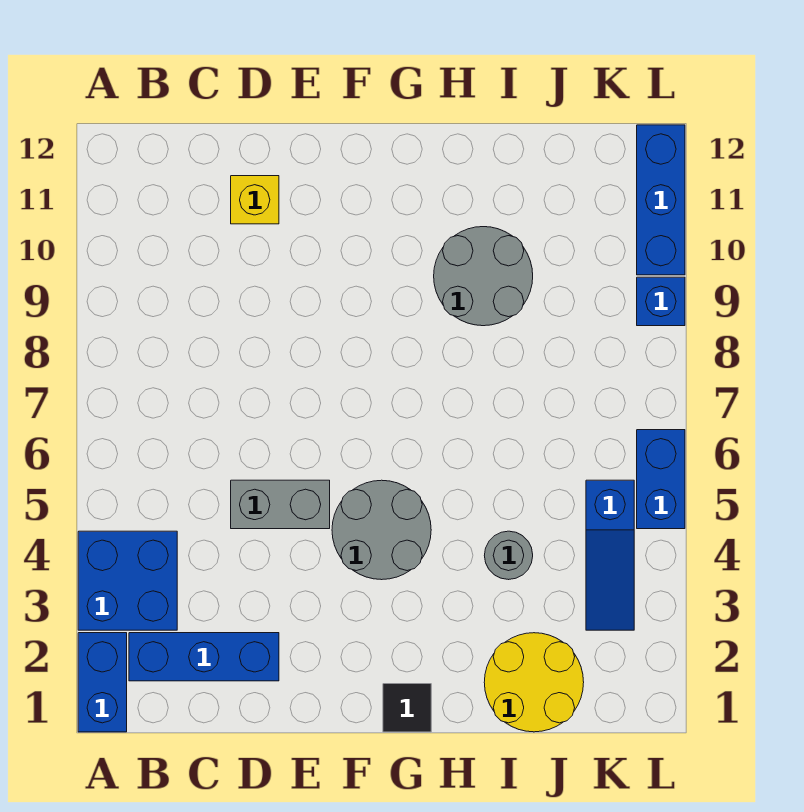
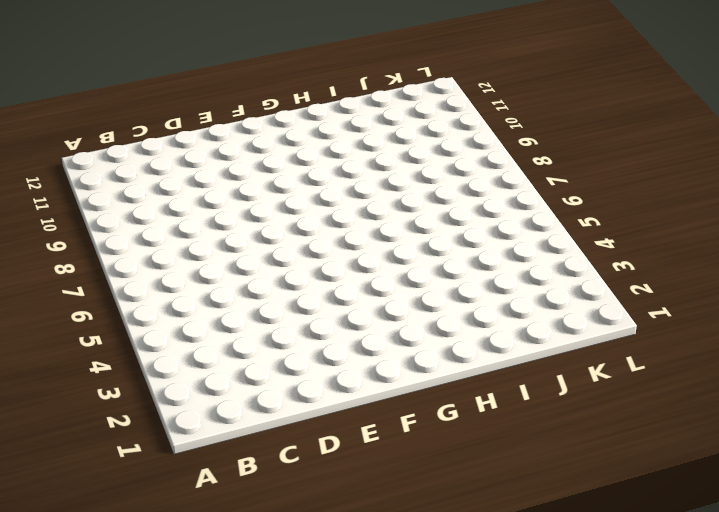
none -> blue brick A1:A2 level 1
none -> blue brick A3:B4 level 1
none -> blue brick B2:D2 level 1

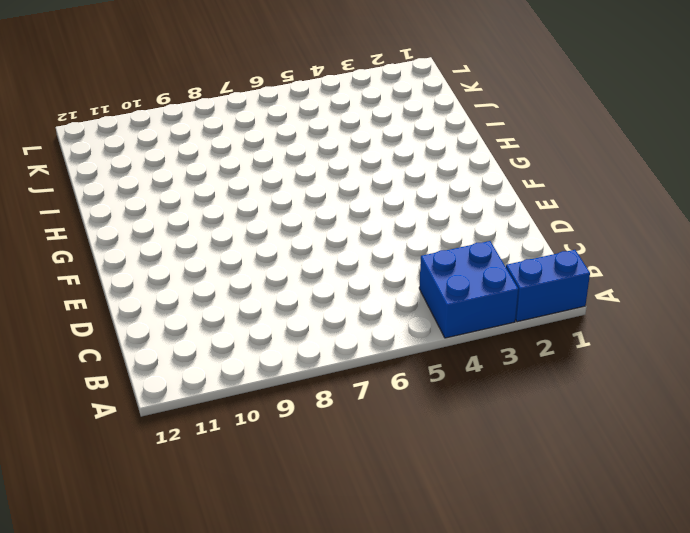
none -> blue brick B2:D2 level 1
none -> grey brick D5:E5 level 1
none -> yellow brick D11 level 1

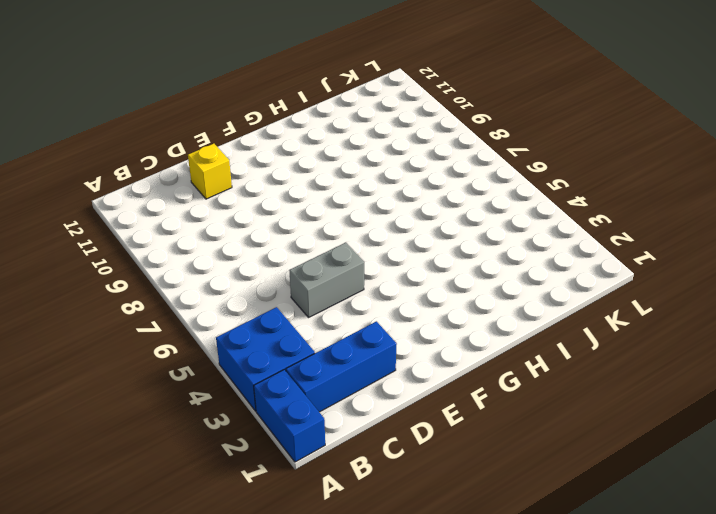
none -> grey round brick F4:G5 level 1
none -> black tile G1 level 1
none -> grey round brick H9:I10 level 1

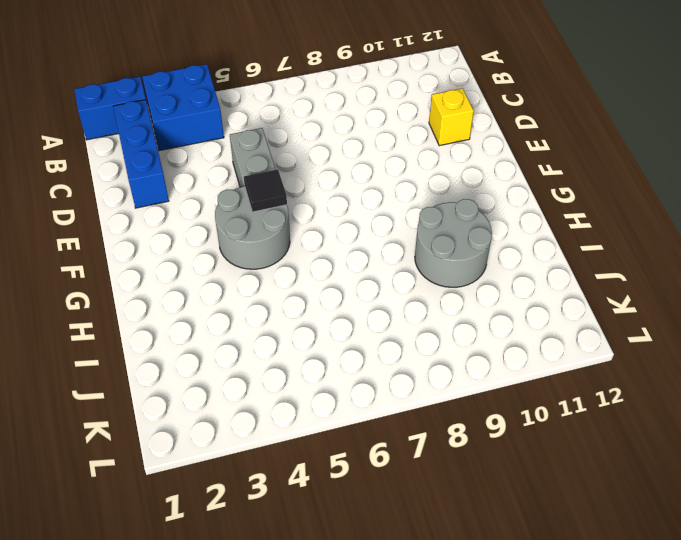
black tile F5 level 2 -> black tile G1 level 1
none -> yellow round brick I1:J2 level 1
none -> grey round brick I4 level 1
none -> blue slope K3:K5 level 1 top 5

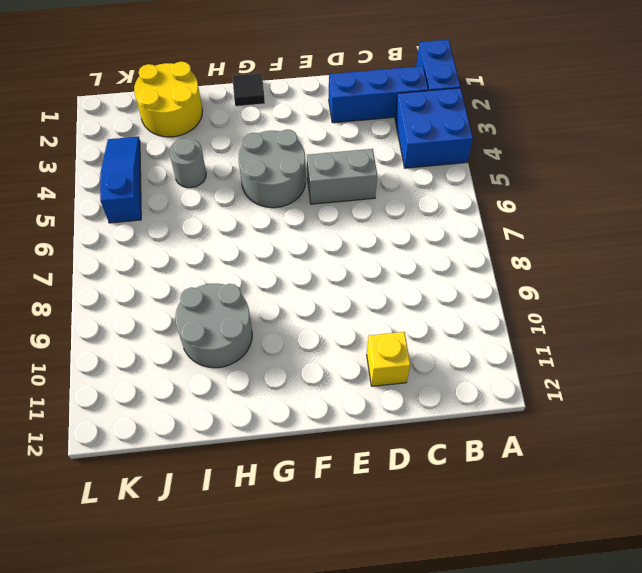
none -> blue brick L5:L6 level 1
none -> blue brick L9 level 1
none -> blue brick L10:L12 level 1

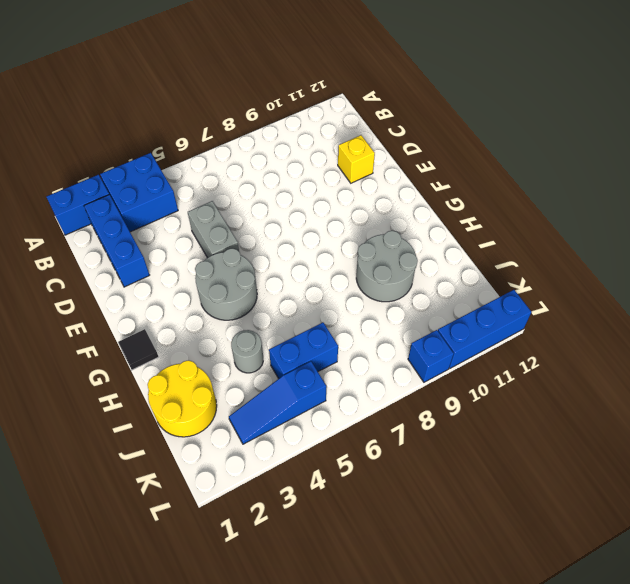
blue brick J5:J6 level 1 -> blue brick L5:L6 level 1

